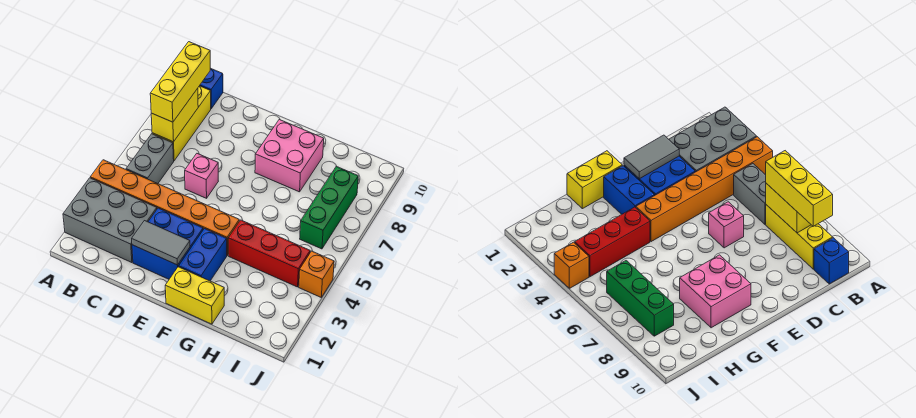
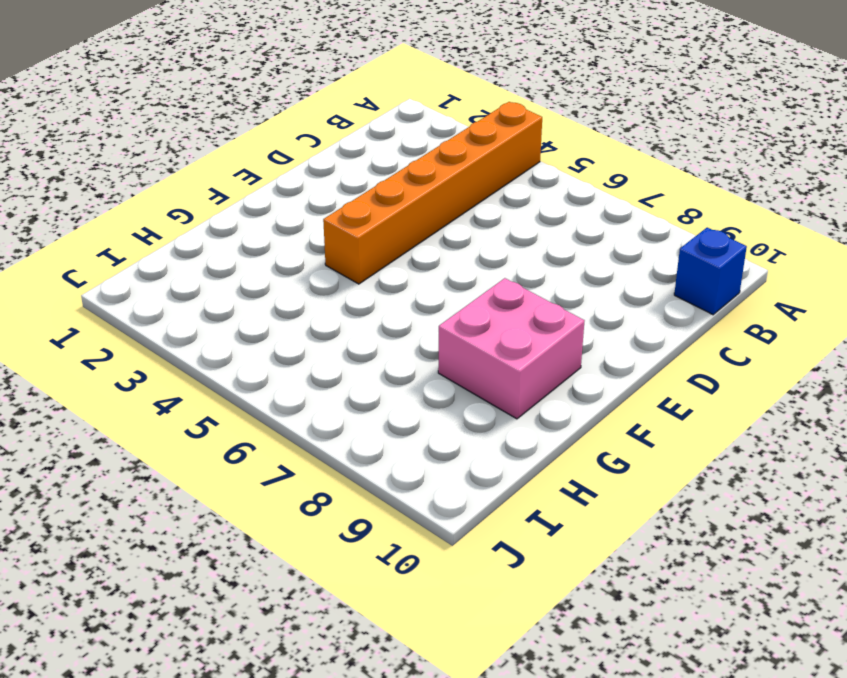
none -> grey brick A2:C3 level 1
none -> grey brick B5:B6 level 1
none -> yellow brick B7:B9 level 1

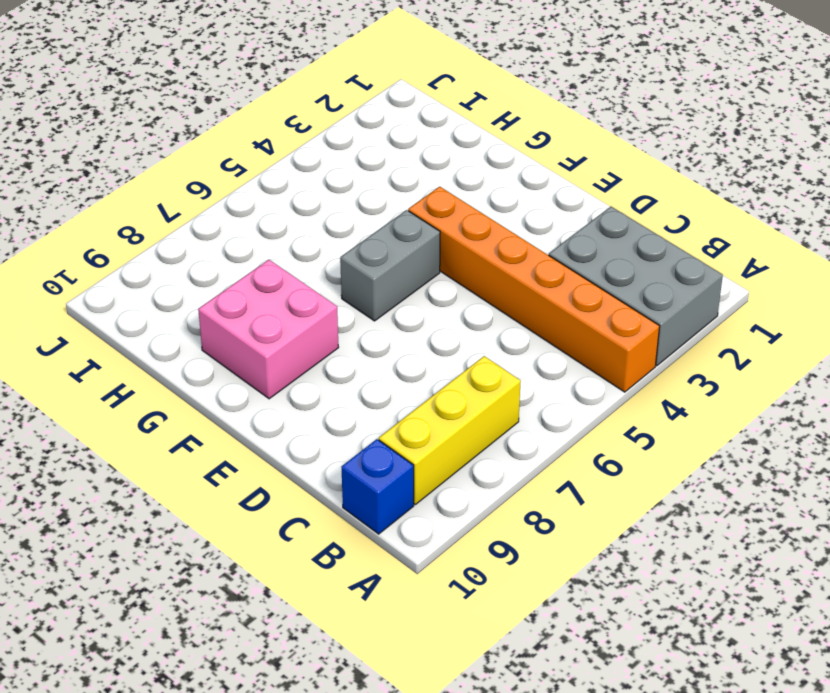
grey brick F5:F6 level 1 -> grey brick B5:B6 level 1
none -> blue brick D2:E3 level 1
none -> pink brick D6 level 1
none -> yellow brick F1:G1 level 1

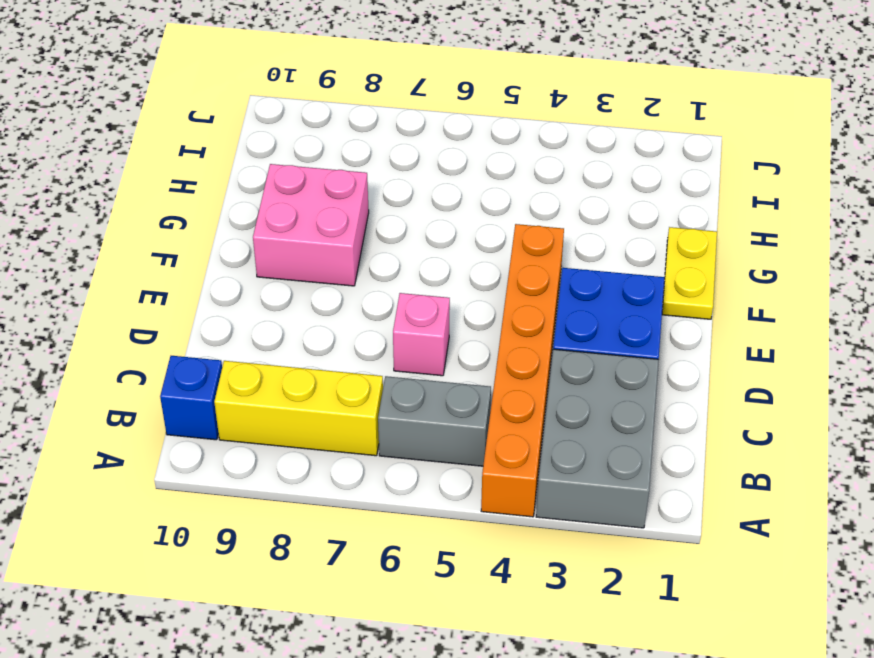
yellow plate F1:G1 level 1 -> yellow brick F1:G1 level 1
none -> blue brick F2:F3 level 1
none -> red brick G4:I4 level 1
none -> green brick I6:I8 level 1

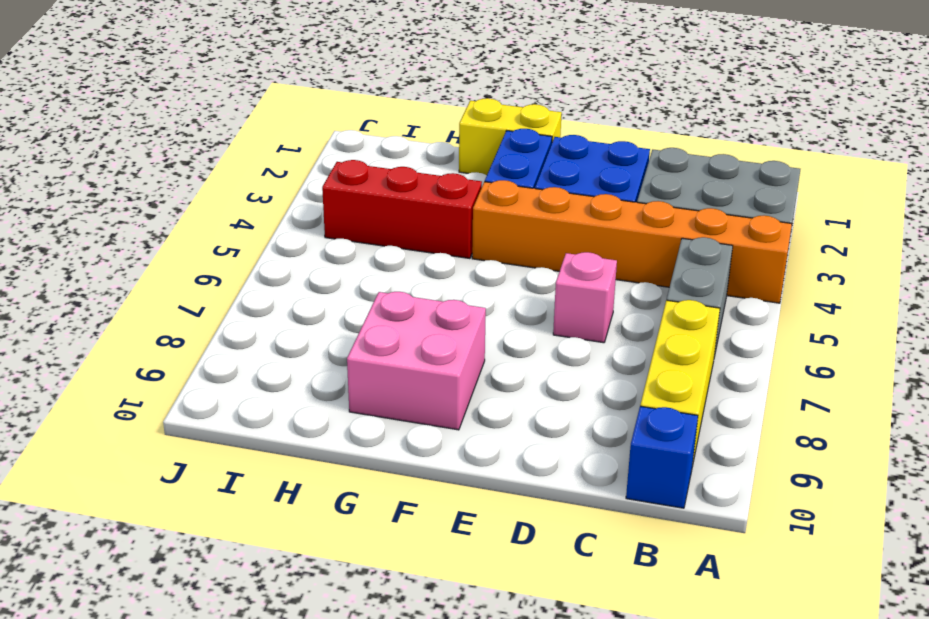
none -> green brick I6:I8 level 1
none -> orange brick J4 level 1
none -> yellow brick B7:B8 level 2

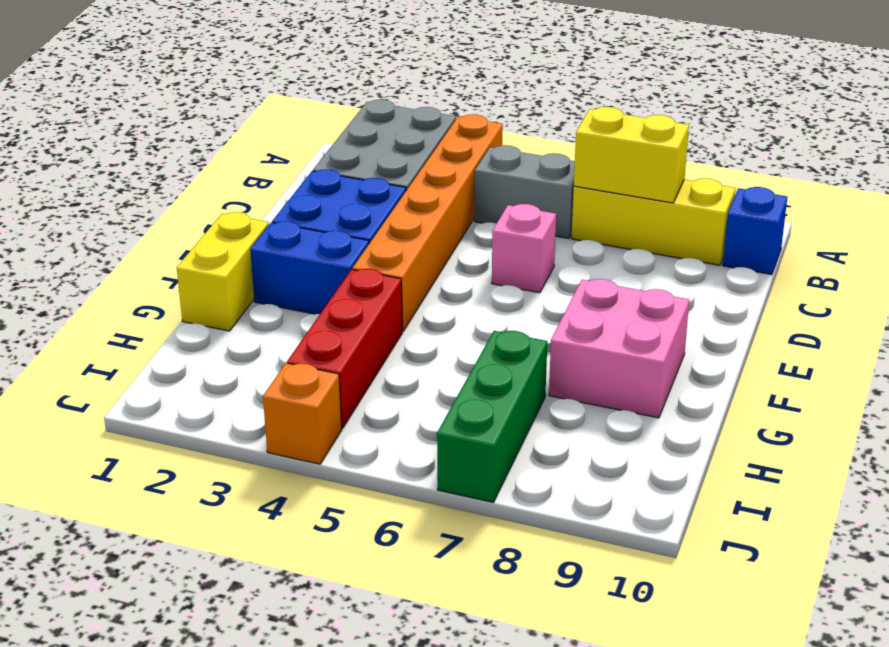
green brick H7:J7 level 1 -> green brick I6:I8 level 1
none -> grey tile D2:E2 level 2
none -> yellow brick B7:B9 level 3

